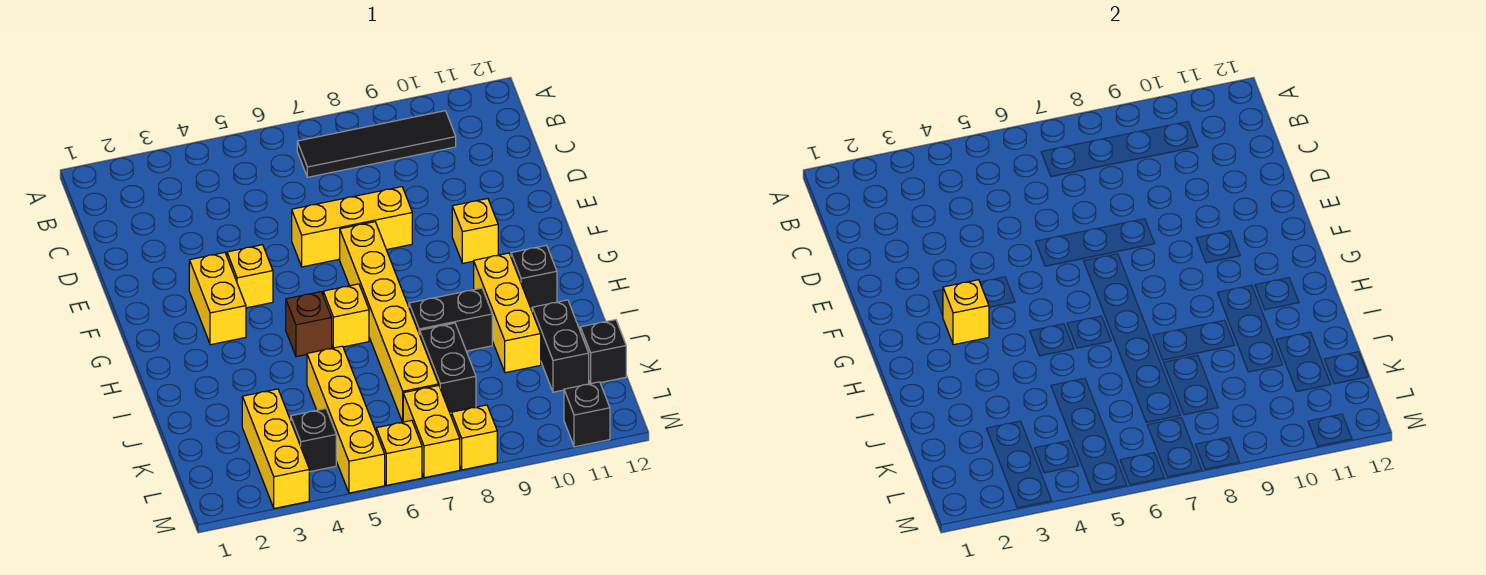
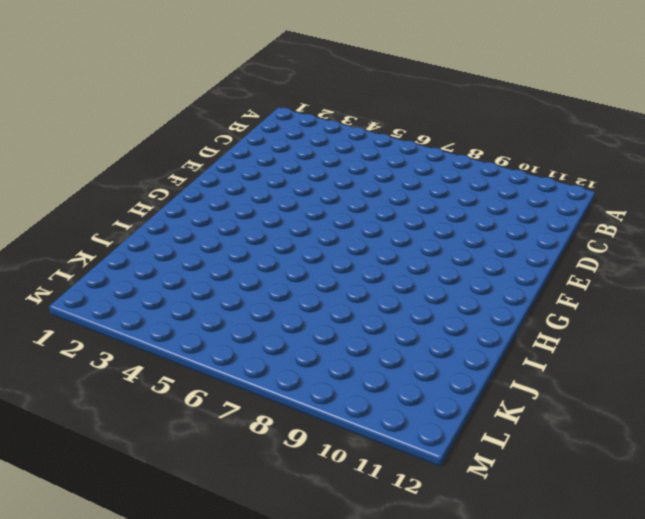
none -> black tile B7:B10 level 1
none -> yellow brick E6:E8 level 1
none -> yellow brick F3:G3 level 1

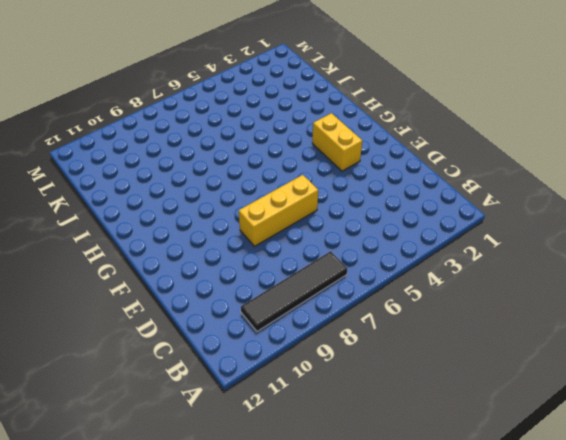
none -> yellow brick F4 level 1
none -> yellow brick F7:K7 level 1
none -> yellow brick F10 level 1

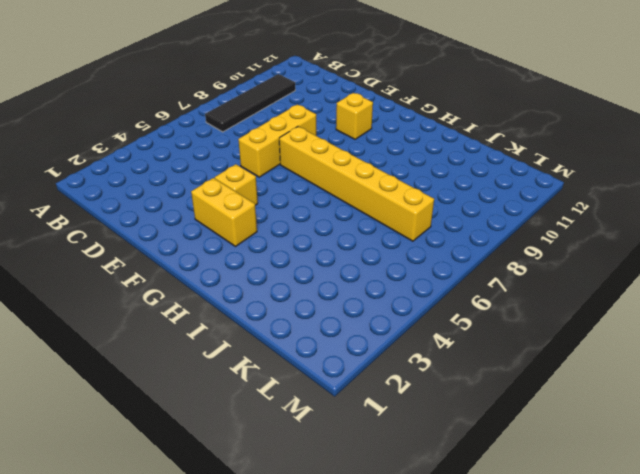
none -> brown brick H5 level 1
none -> yellow brick H6 level 1
none -> yellow brick H10:J10 level 1

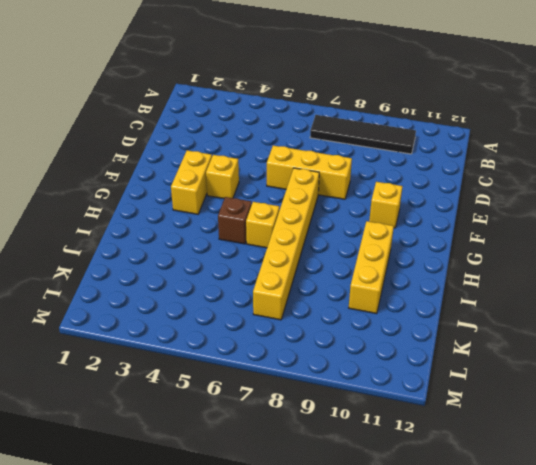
none -> black brick H11 level 1
none -> black brick I8:I9 level 1
none -> yellow brick J5:M5 level 1

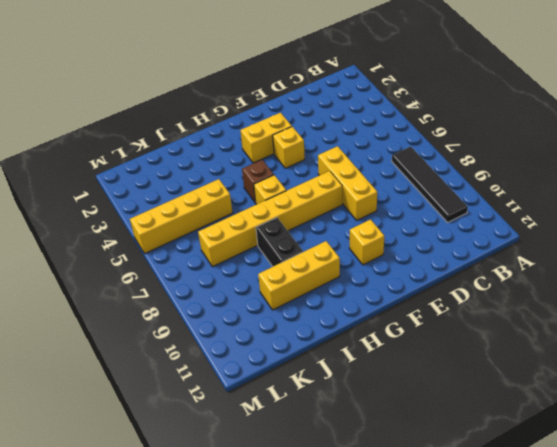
none -> black brick H11 level 1
none -> black brick J8:K8 level 1
none -> black brick J11:K11 level 1

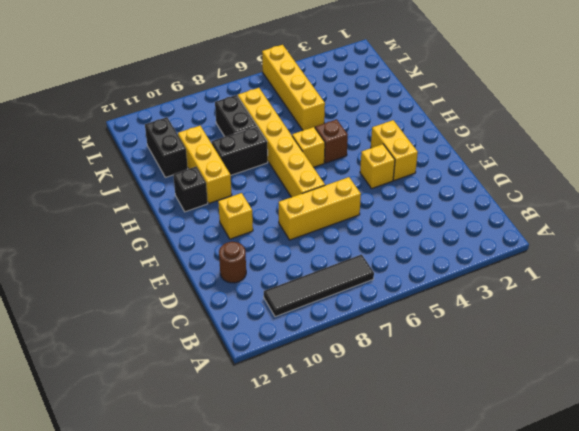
brown round brick D11 level 1 -> none
none -> yellow brick K3:M3 level 1
none -> black brick K12 level 1
none -> black brick L4 level 1

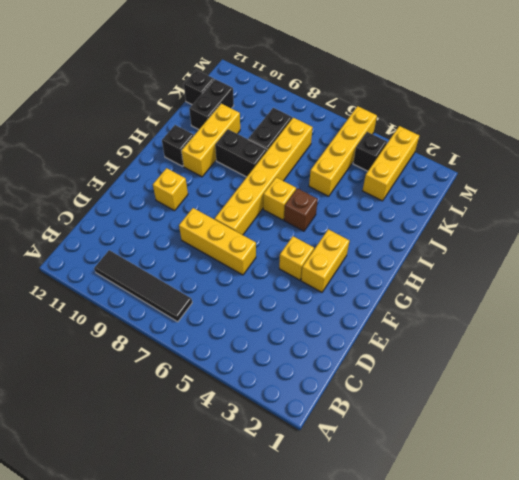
none -> yellow brick L7:M7 level 1
none -> yellow brick M6 level 1
none -> yellow brick M8 level 1

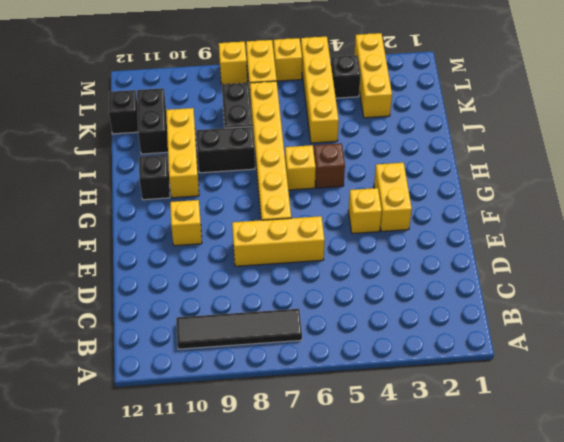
none -> black brick M11 level 1
none -> yellow brick G3 level 2

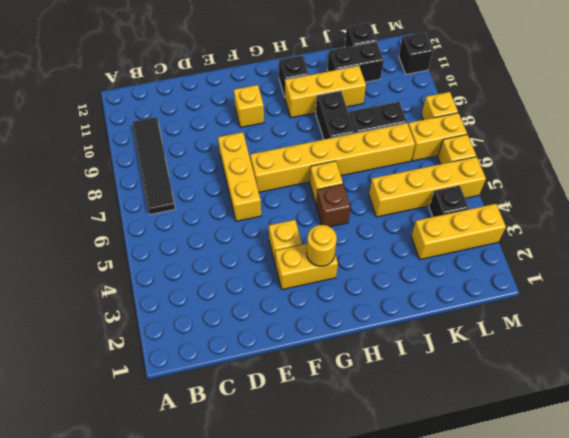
yellow round brick G3 level 2 -> yellow brick G3 level 2

